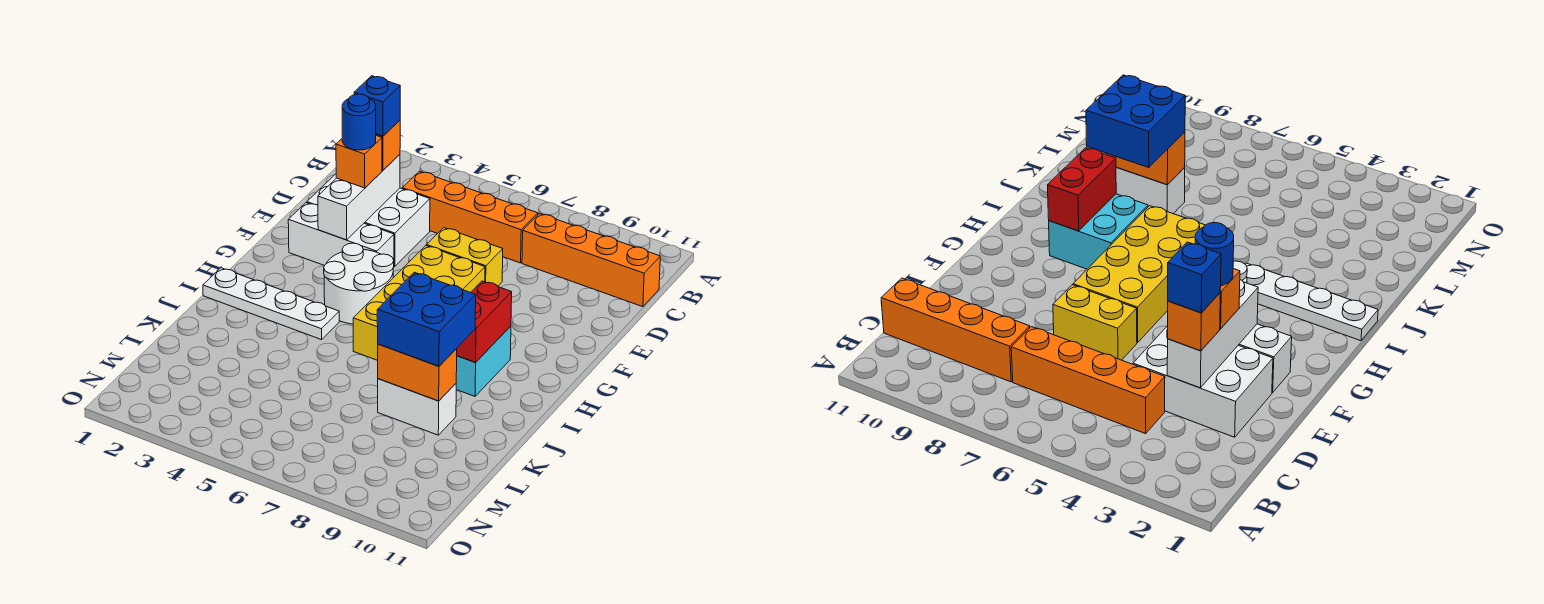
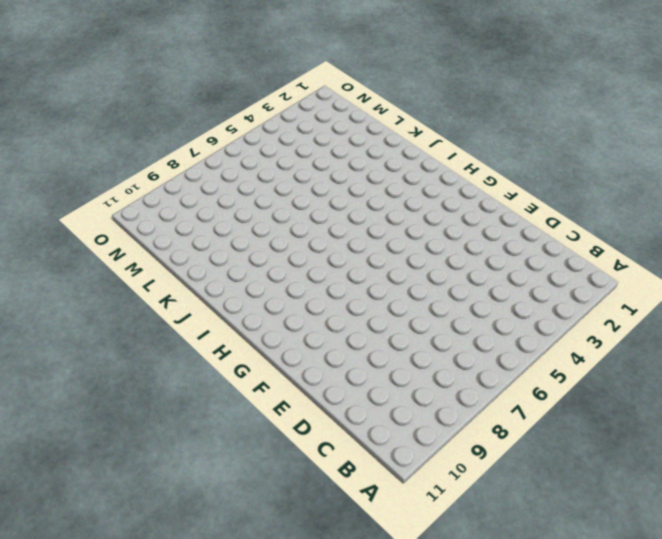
none -> orange brick C4:C7 level 1
none -> orange brick C8:C11 level 1
none -> white brick D2:E4 level 1

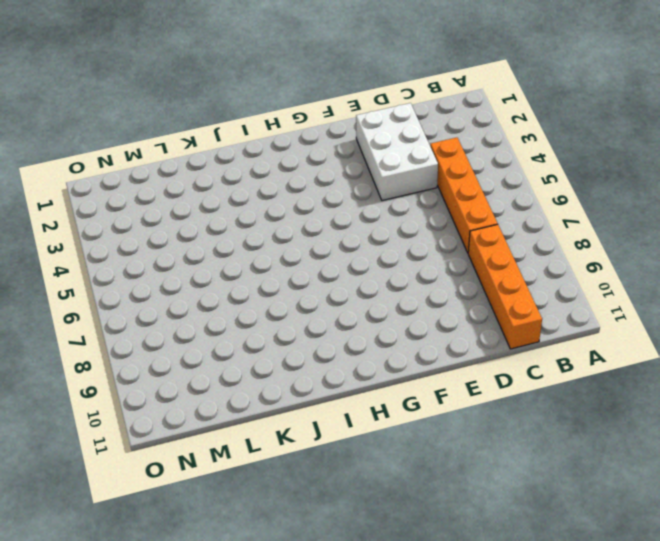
none -> yellow brick E6:E7 level 1
none -> white brick F2:F4 level 1
none -> yellow brick F6:I7 level 1

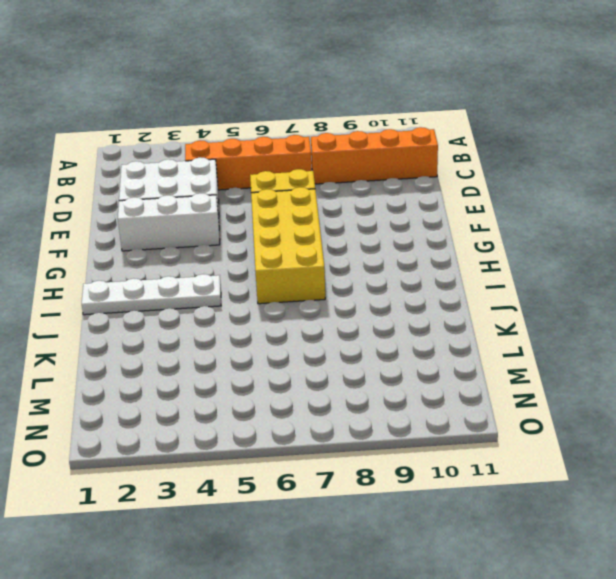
none -> white round brick G4:H5 level 1
none -> cyan brick H8:I9 level 1
none -> white brick K8:K9 level 1

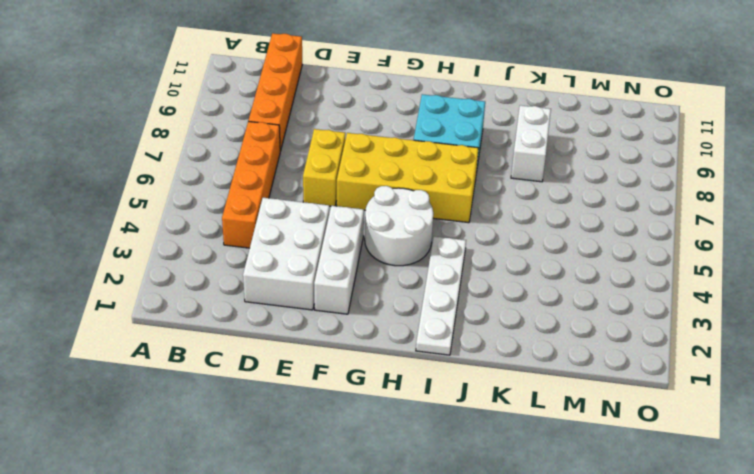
none -> white brick D3:F3 level 2
none -> red brick H9:I9 level 2
none -> orange brick K8:K9 level 2

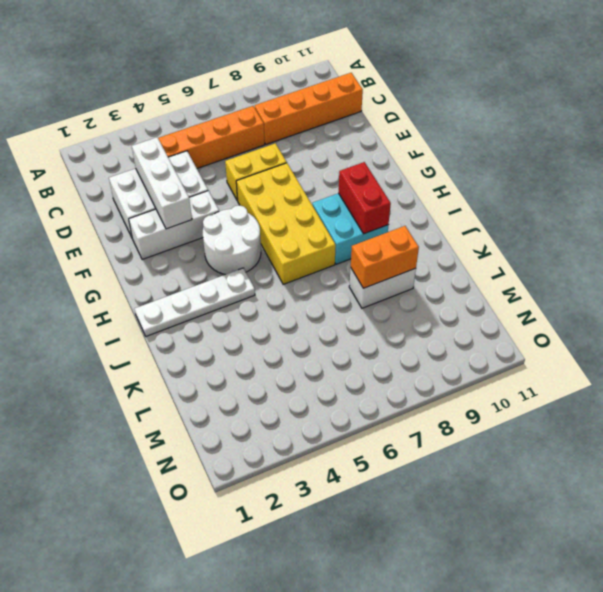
none -> orange brick D3 level 3
none -> orange brick E3 level 3
none -> blue brick J8:K9 level 3

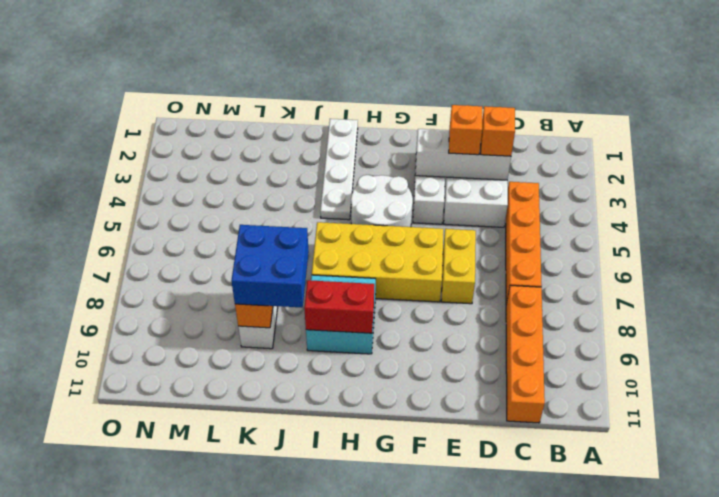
none -> blue brick D3 level 4
none -> blue round brick E3 level 4

